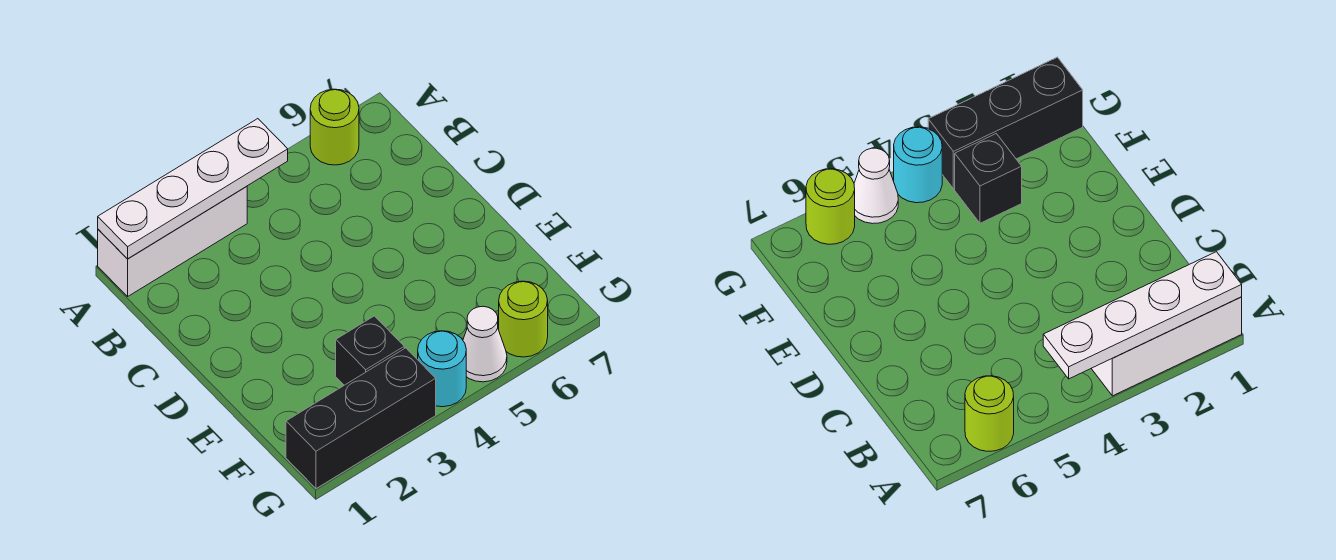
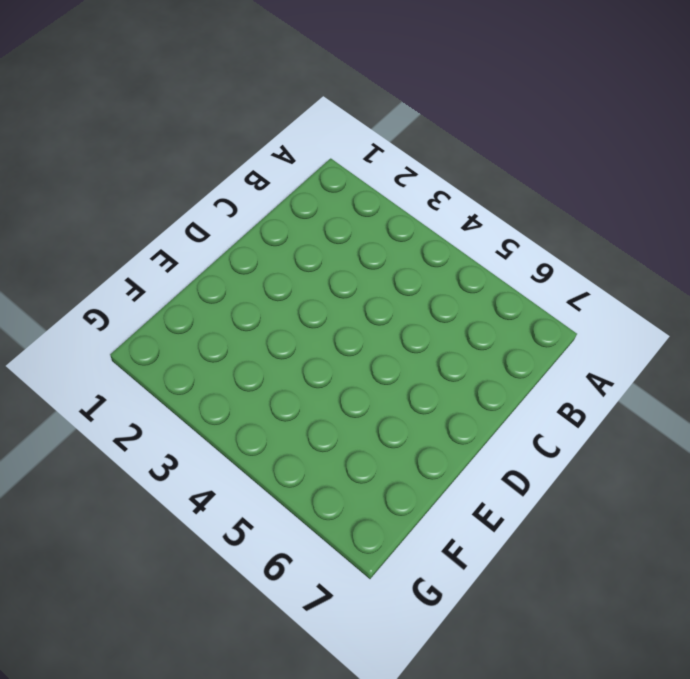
none -> white brick A1:A3 level 1
none -> lime round brick A6 level 1

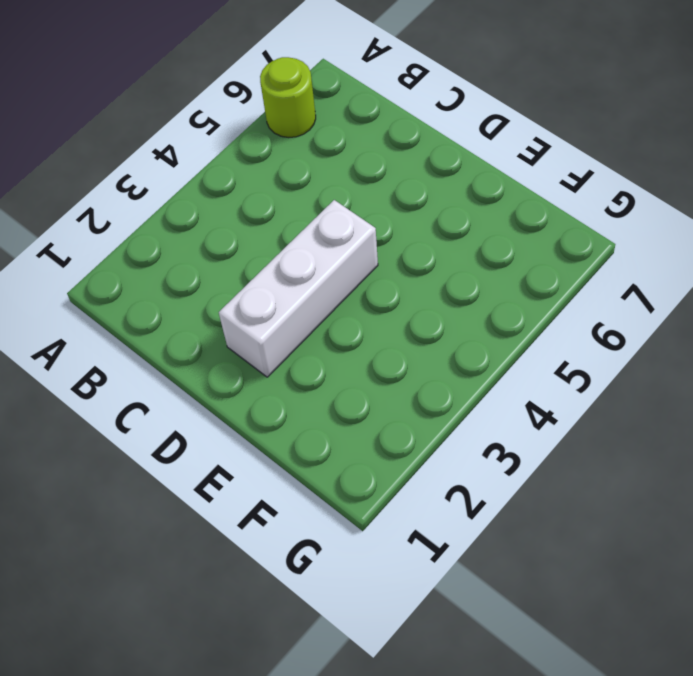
white brick D2:D4 level 1 -> white brick A1:A3 level 1
none -> black brick F3 level 1
none -> black brick G1:G3 level 1

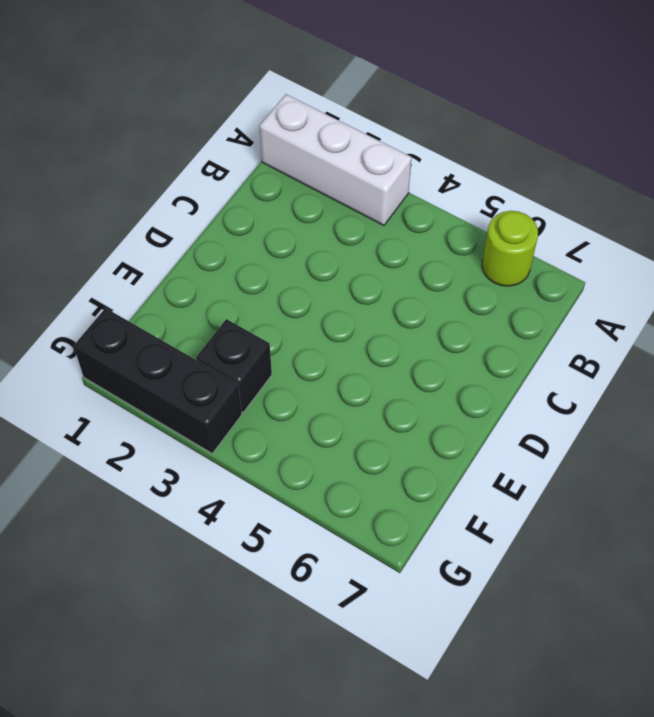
none -> cyan round brick G4 level 1
none -> white cone G5 level 1

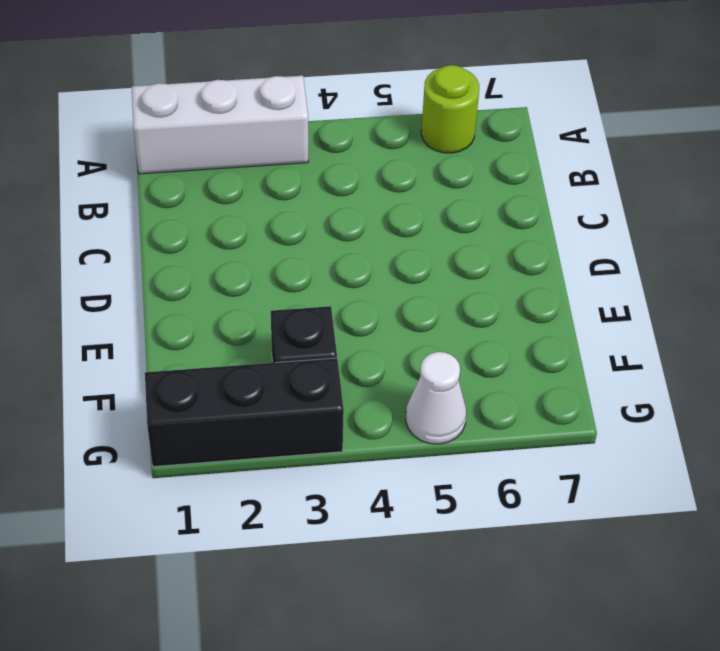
none -> cyan round brick G4 level 1
none -> lime round brick G6 level 1

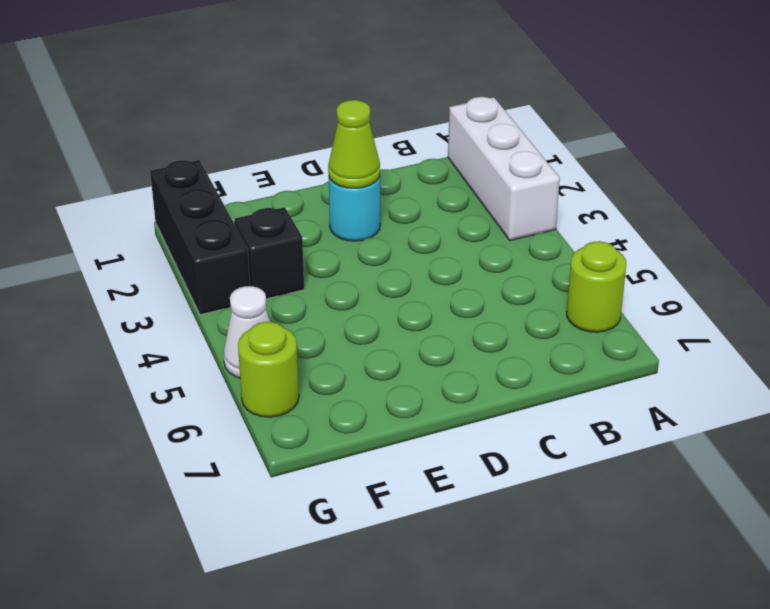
cyan round brick D2 level 1 -> cyan round brick G4 level 1
lime cone D2 level 2 -> none
none -> white plate A1:A4 level 2

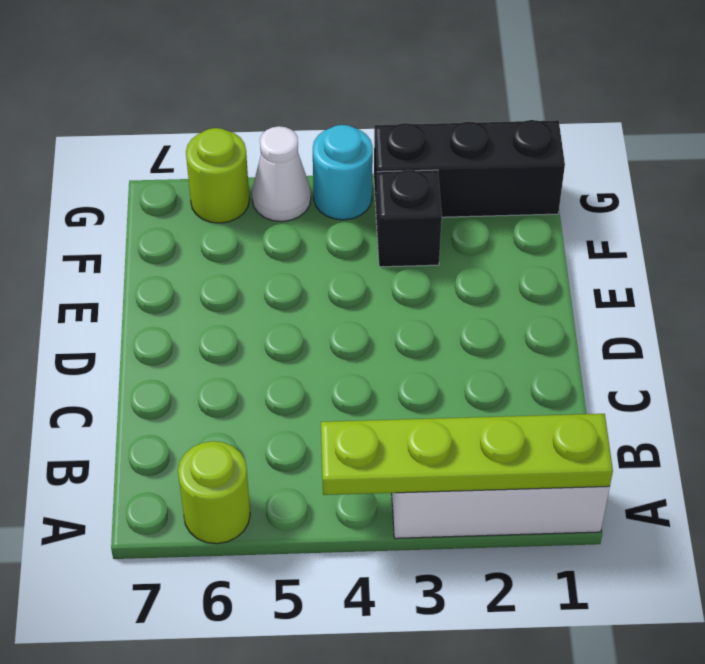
lime plate A1:A4 level 2 -> white plate A1:A4 level 2

